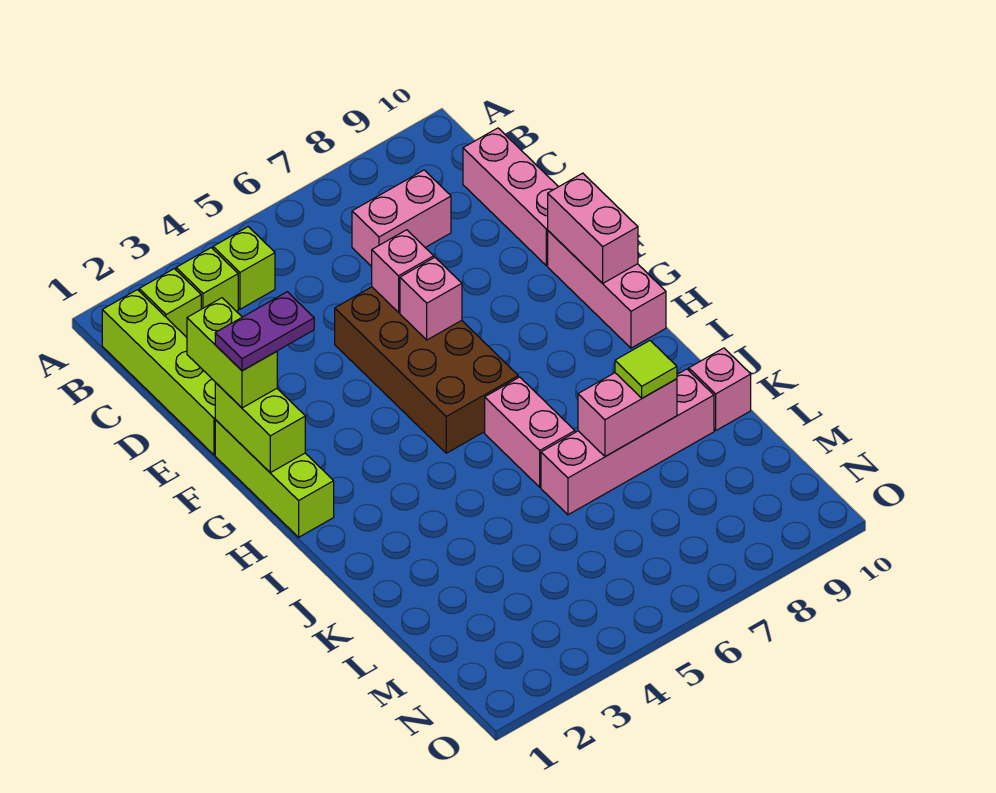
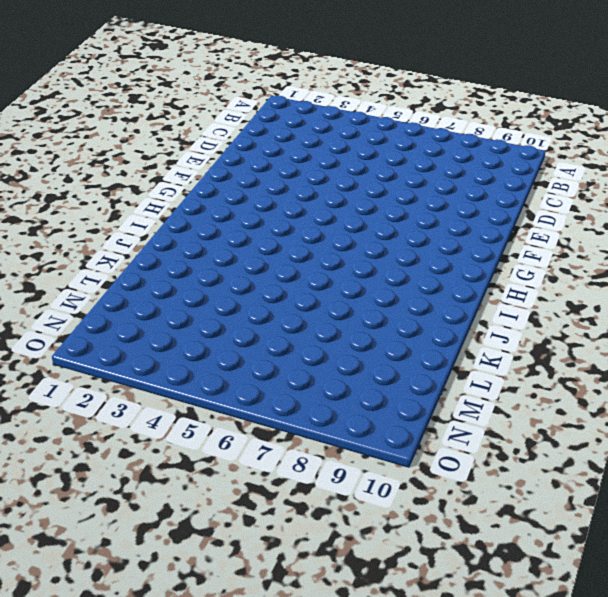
none -> lime brick B1:E1 level 1
none -> lime brick B2 level 1
none -> lime brick B3 level 1

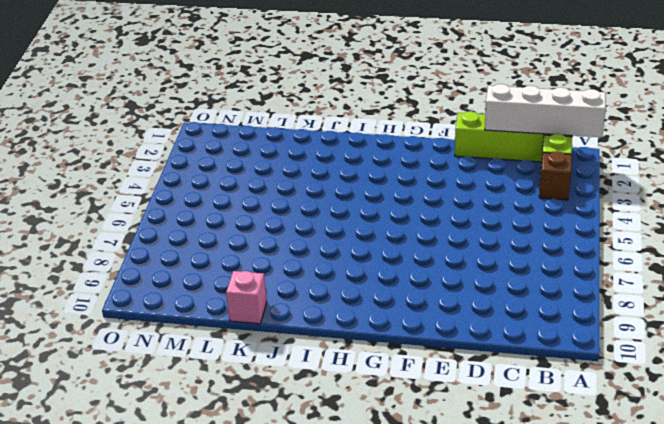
white brick A1:D1 level 2 -> none
brown brick B3 level 1 -> lime brick B3 level 1
none -> lime brick B4 level 1
none -> pink brick C7:C8 level 1
none -> pink brick C10:E10 level 1

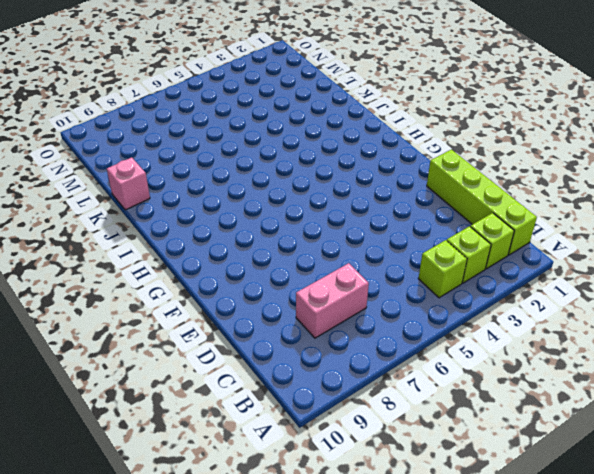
none -> pink brick C10:E10 level 1
none -> brown brick E5:H6 level 1
none -> lime brick F1:H1 level 1

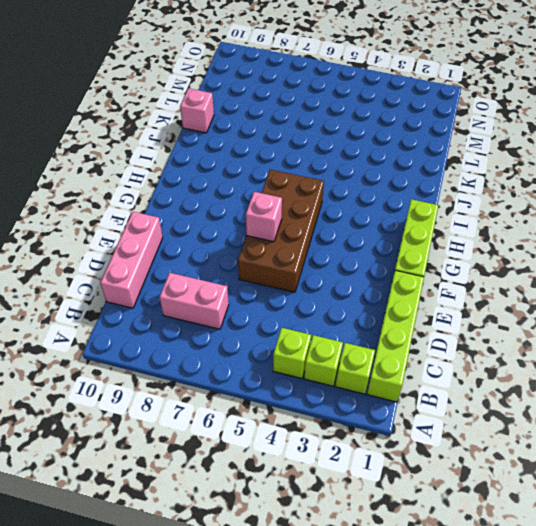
none -> pink brick F10:H10 level 1
none -> pink brick I6:J6 level 1
none -> pink brick K6:K9 level 1

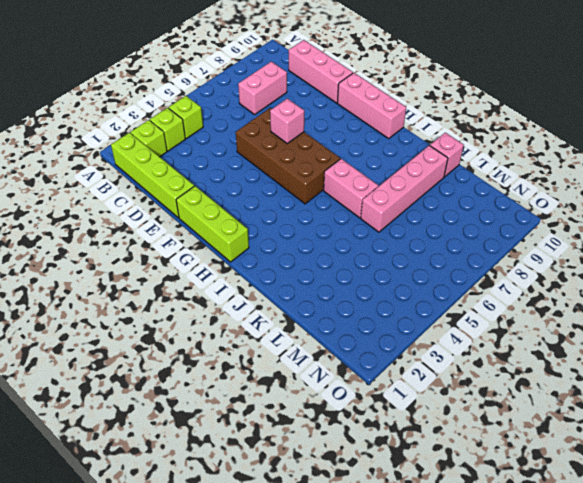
none -> pink brick E6 level 2
none -> lime brick F1:G1 level 2
none -> pink brick F10:G10 level 2

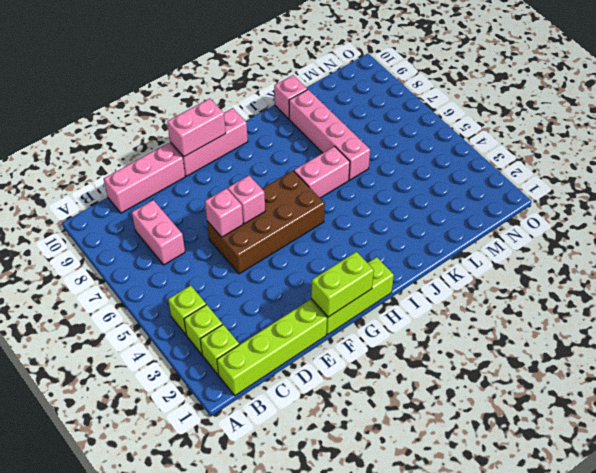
none -> pink brick K7:K8 level 2
none -> lime brick E1:F1 level 3
none -> lime tile K8 level 3

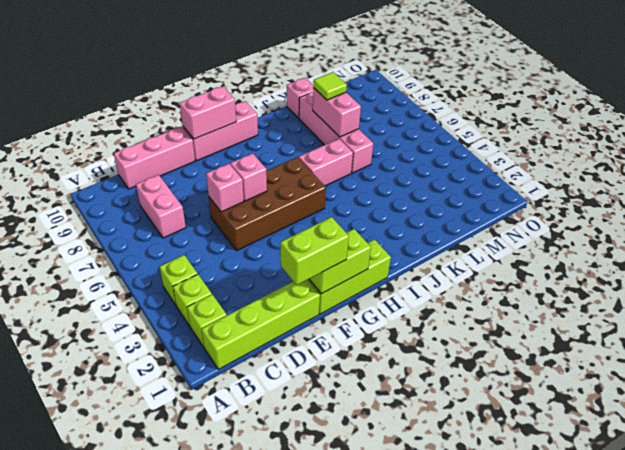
none -> purple plate F1:F2 level 4

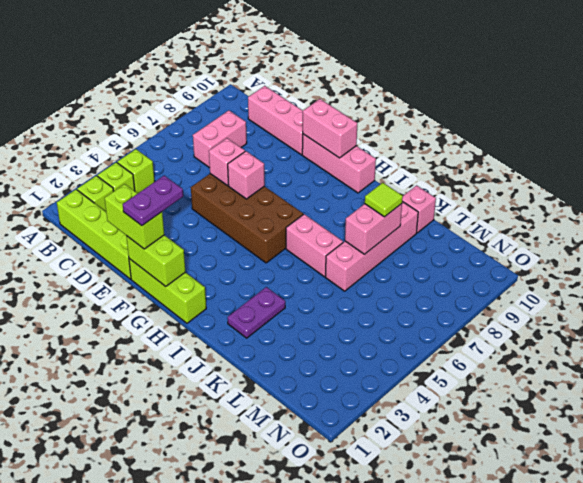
purple plate J2:J3 level 1 -> none

